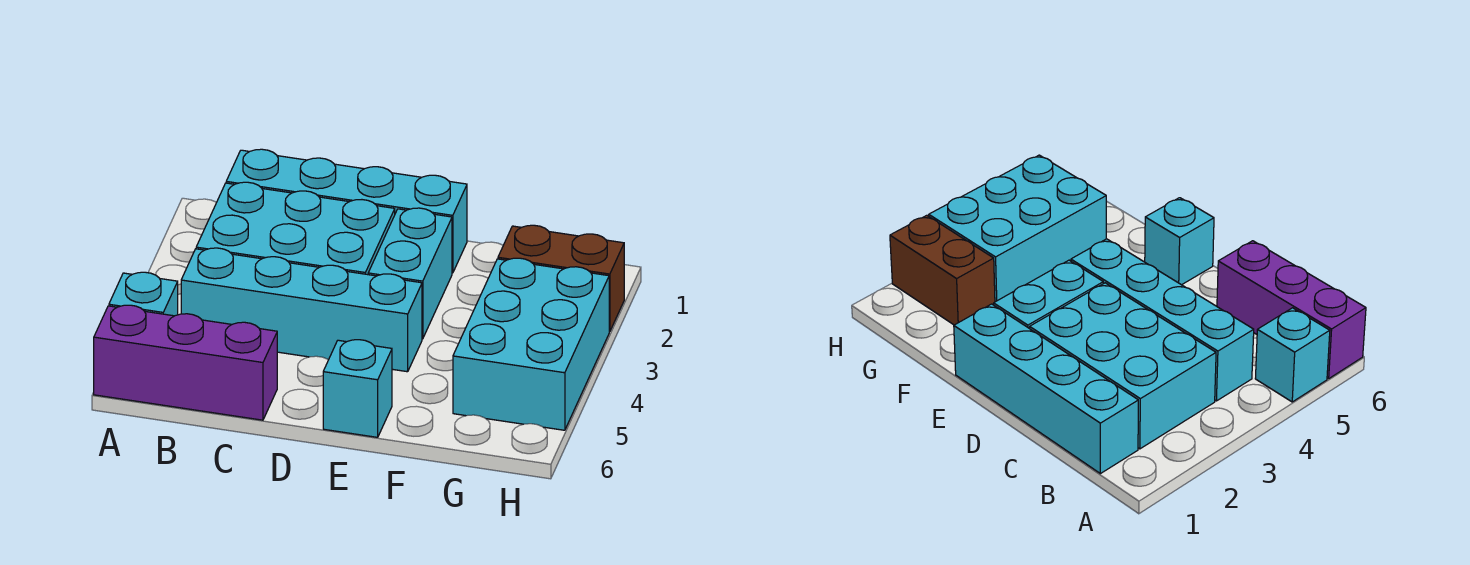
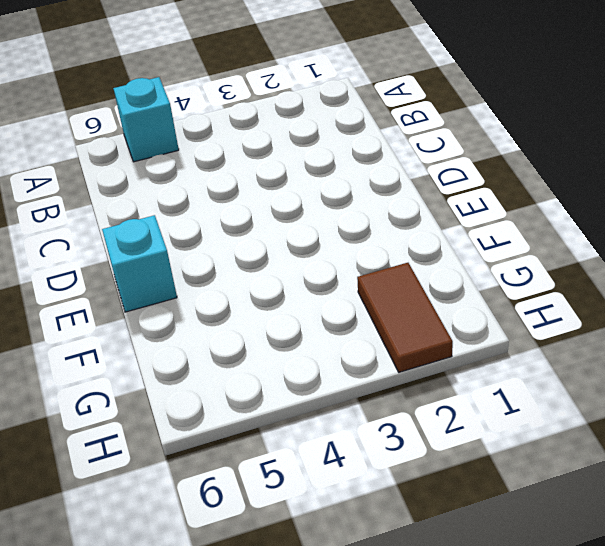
brown tile G2:H2 level 1 -> brown brick G2:H2 level 1
none -> purple brick A6:C6 level 1
none -> cyan brick B1:E1 level 1

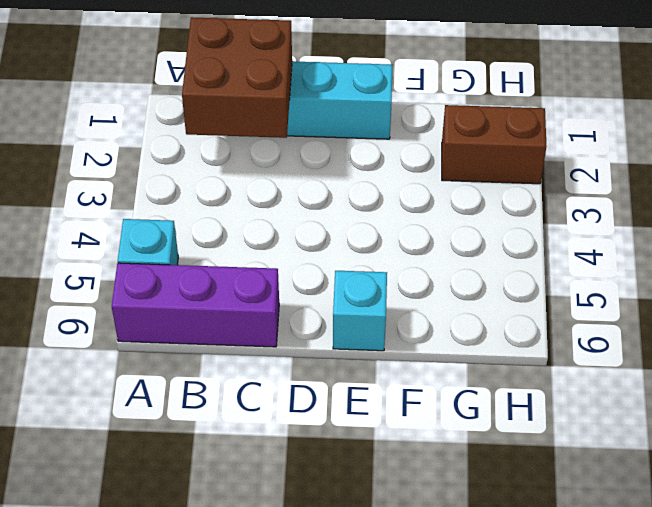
brown brick B1:C2 level 2 -> none
none -> cyan brick B2:D3 level 1
none -> cyan brick B4:E4 level 1

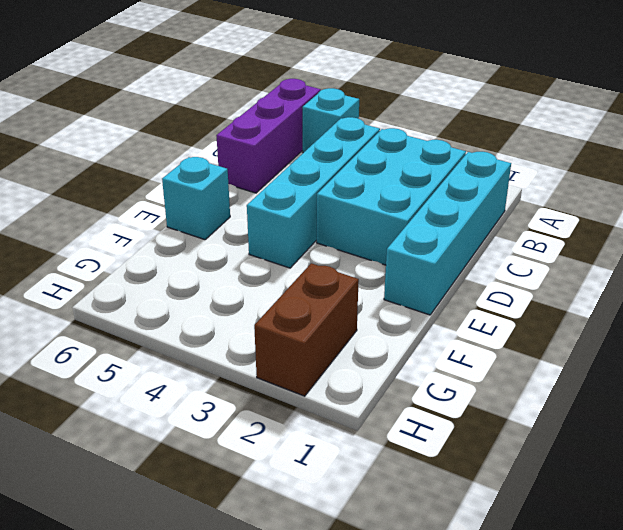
none -> cyan brick E2:E3 level 1
none -> cyan brick G3:H5 level 1

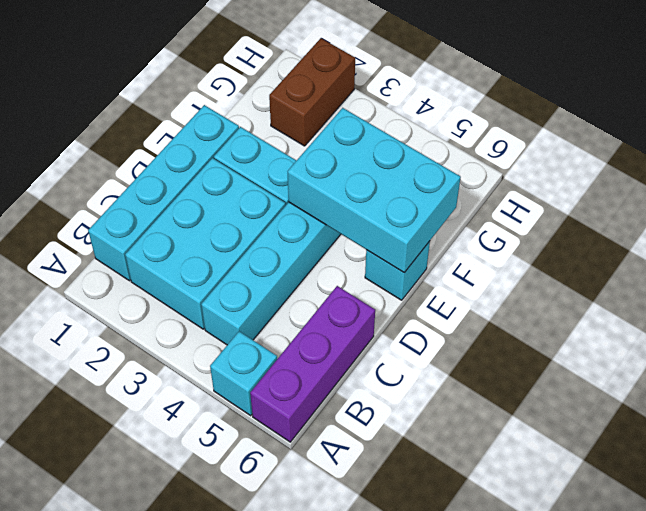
cyan brick E4:F6 level 2 -> cyan brick G3:H5 level 1

